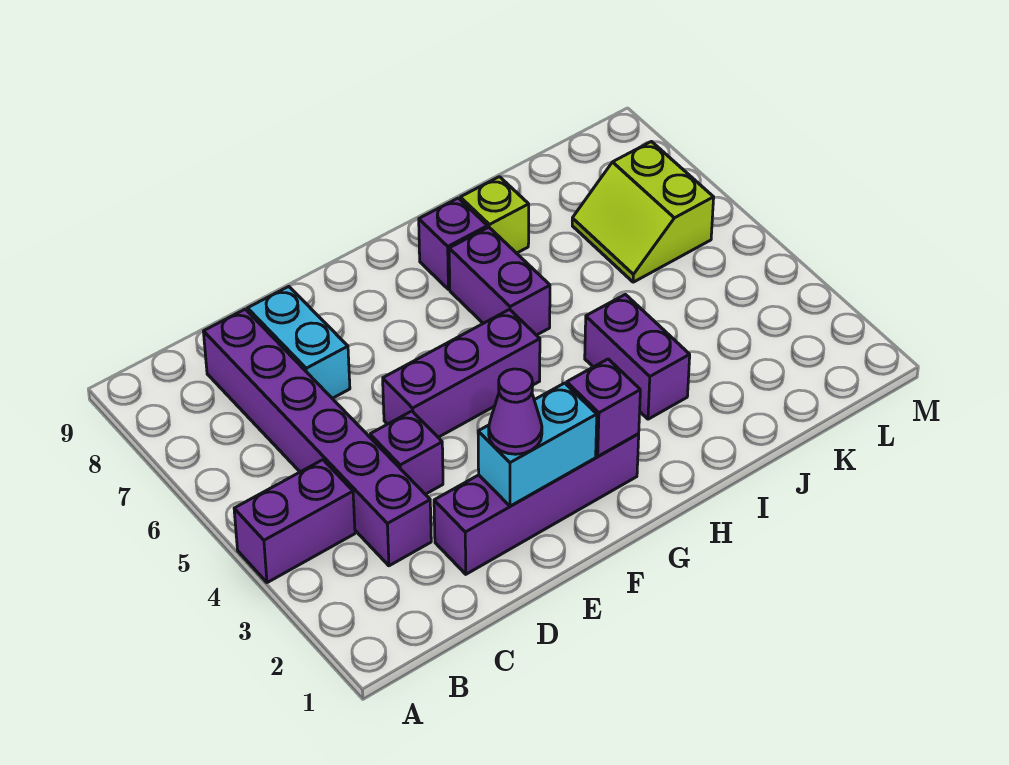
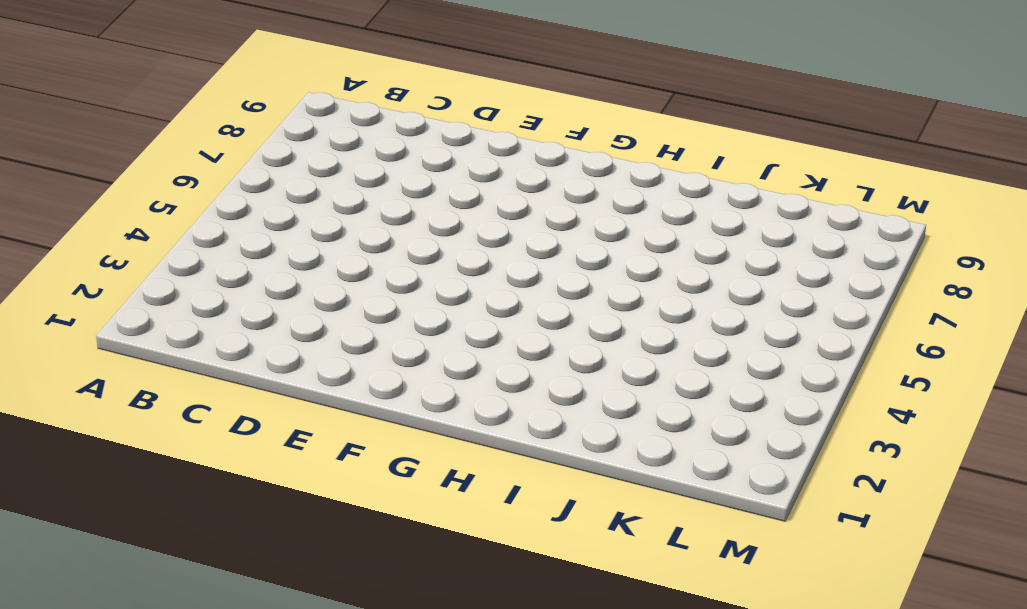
none -> purple brick A4:B4 level 1
none -> purple brick C3:C8 level 1
none -> purple brick D2:G2 level 1

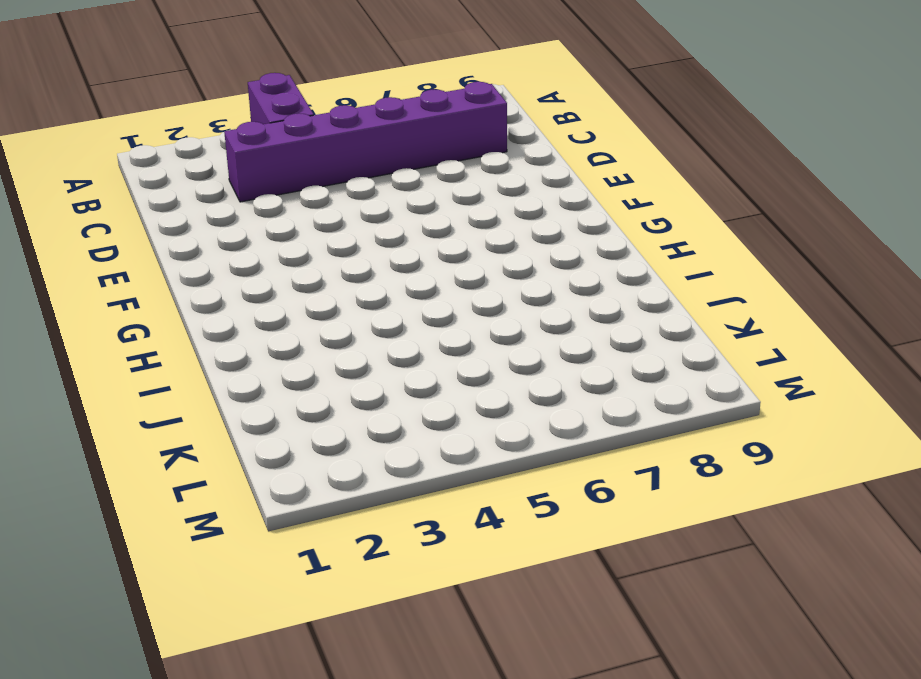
none -> purple brick D2:G2 level 1
none -> purple brick D4 level 1
none -> cyan brick D7:D8 level 1

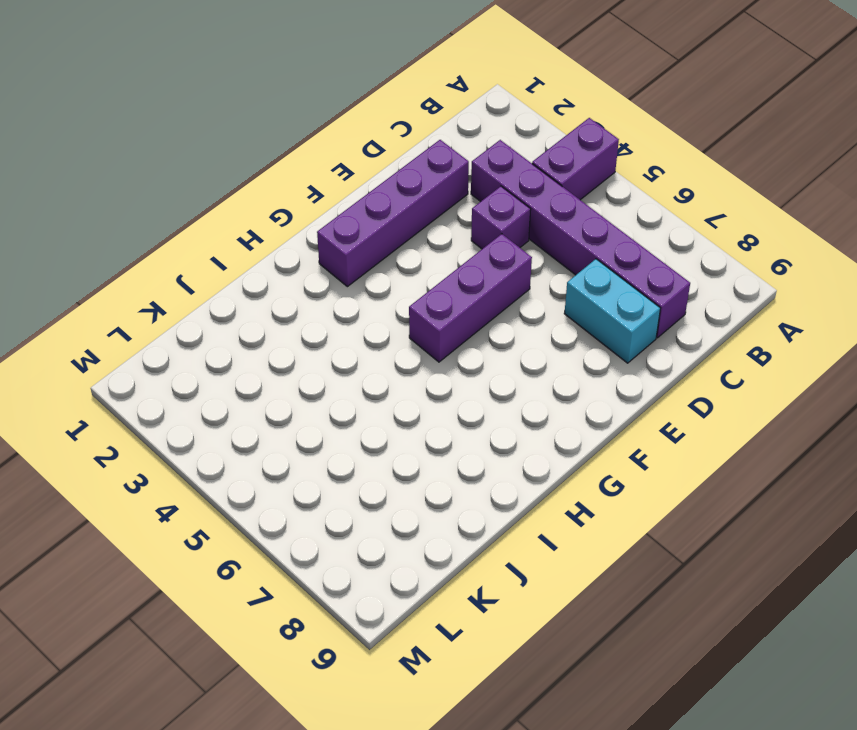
none -> purple brick H6:H7 level 1
none -> purple brick H8 level 1
none -> purple brick I3:I4 level 1

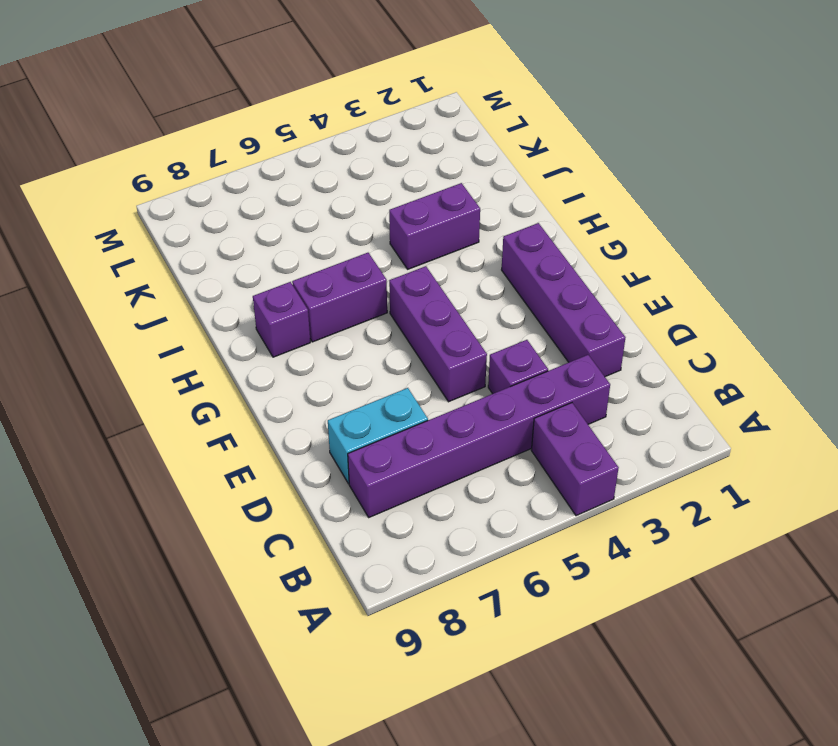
none -> lime brick I8 level 1
none -> lime slope K6:L7 level 1 top L
none -> cyan brick E2:F2 level 2

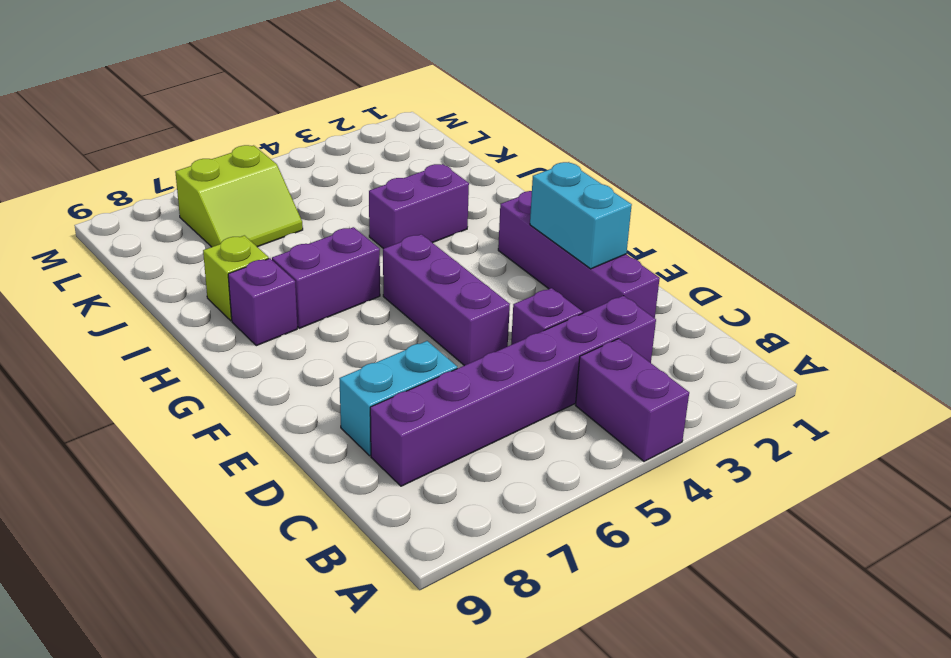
none -> purple brick G2 level 2
none -> purple cone E2 level 3

